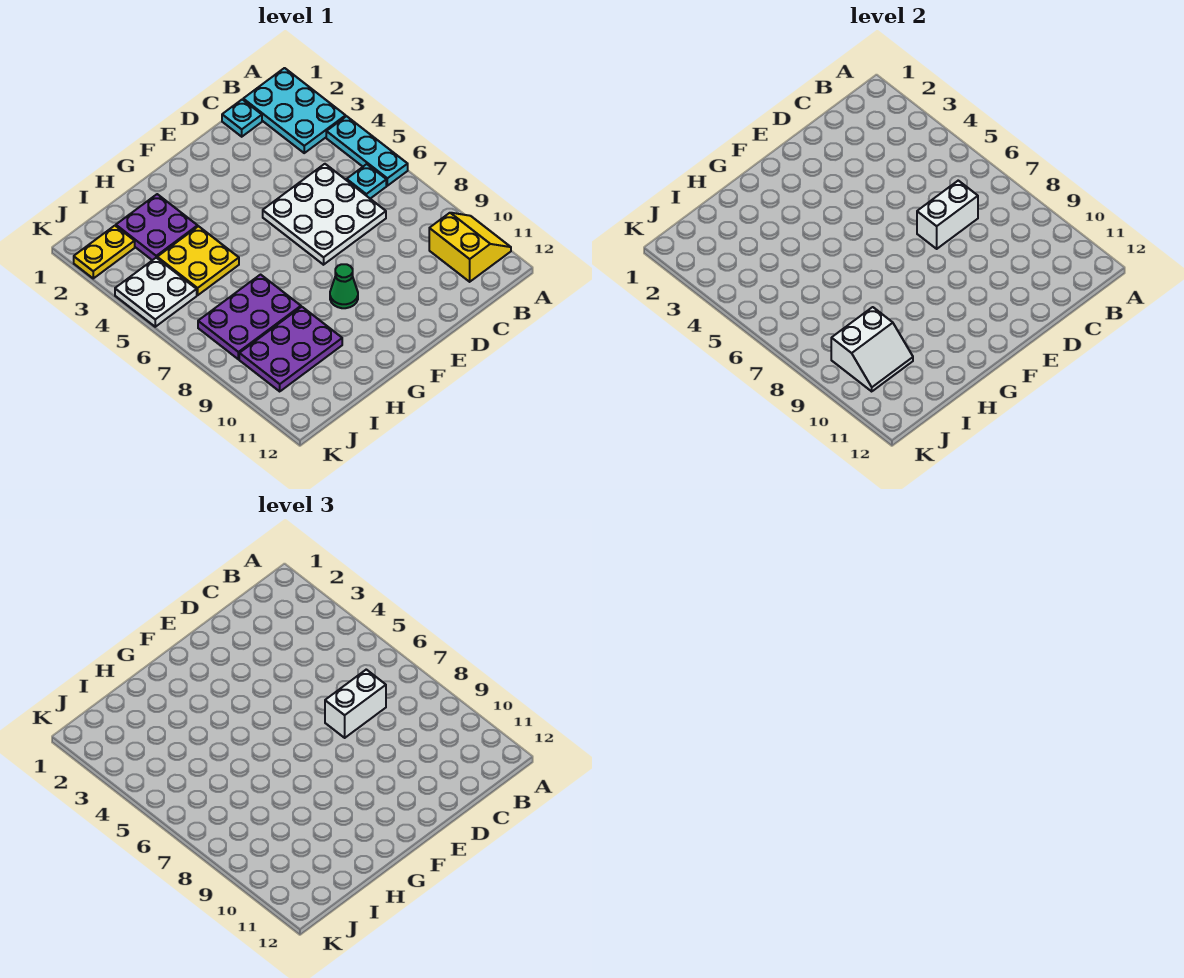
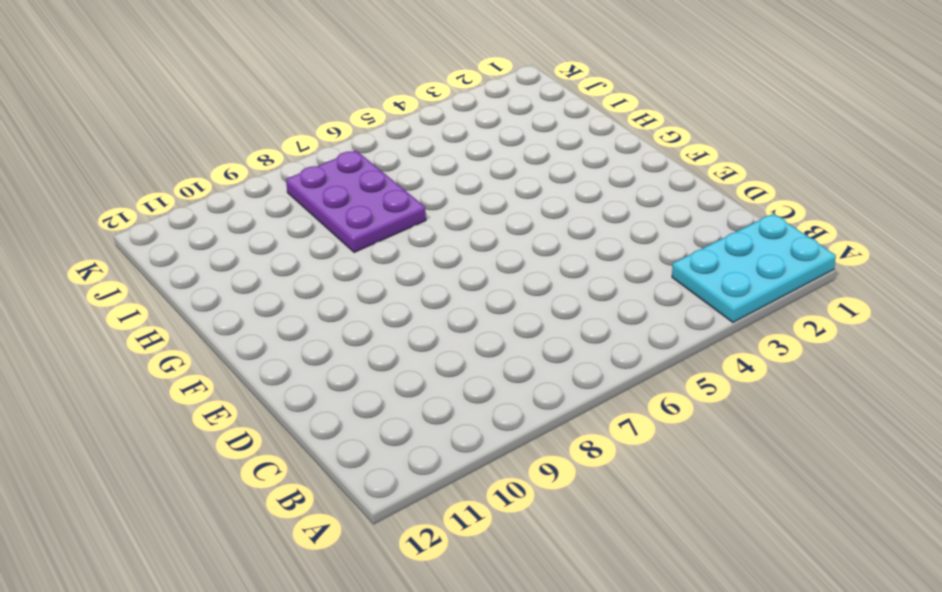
none -> cyan plate A4:A6 level 1
none -> yellow slope A10:B11 level 1 top B
none -> cyan plate B6 level 1

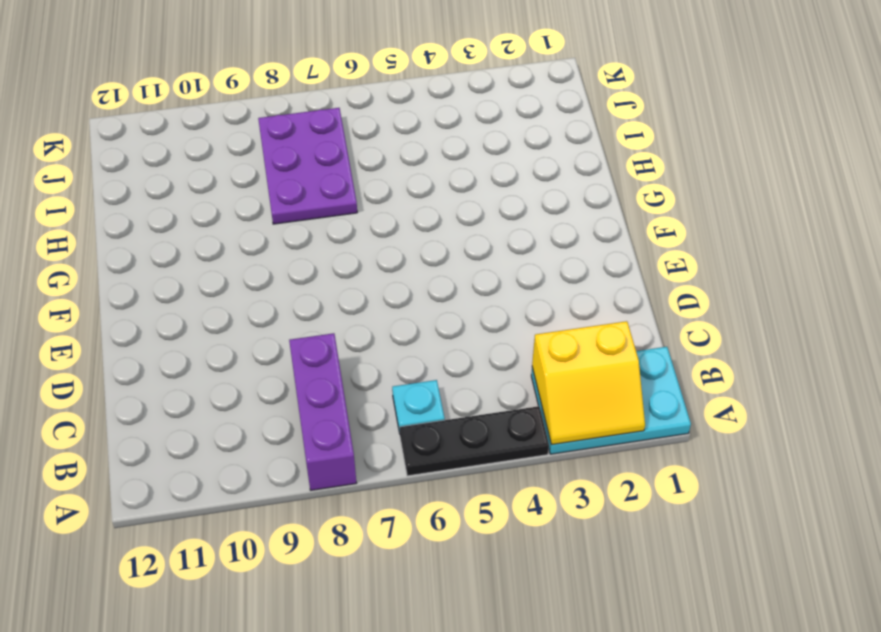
yellow slope A2:B3 level 2 top B -> yellow slope A10:B11 level 1 top B
black plate A4:A6 level 1 -> cyan plate A4:A6 level 1
purple brick A8:C8 level 1 -> none
none -> cyan plate C1 level 1
none -> white plate C5:E7 level 1
none -> green cone F9 level 1

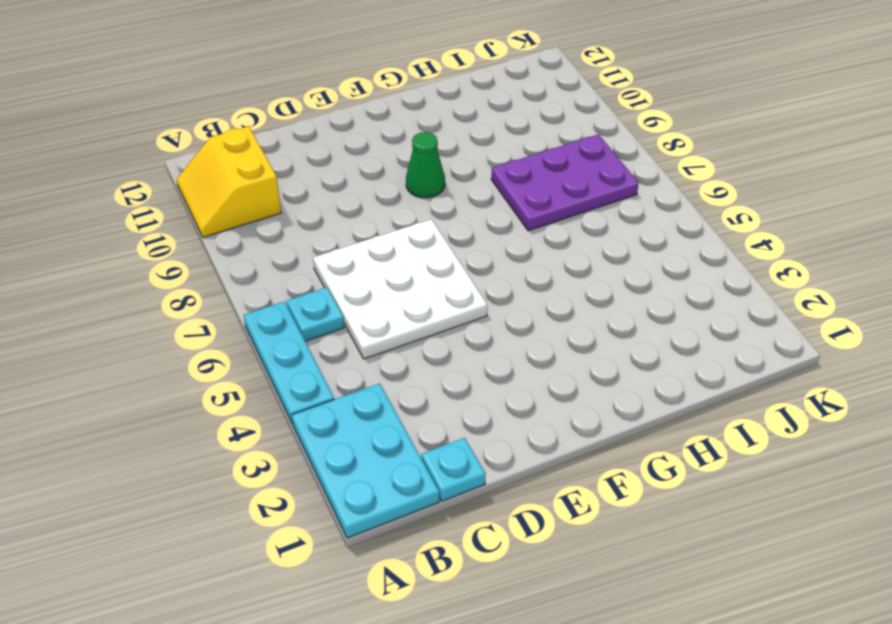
none -> purple plate H2:I3 level 1
none -> yellow plate H4:I5 level 1
none -> purple plate H9:J10 level 1

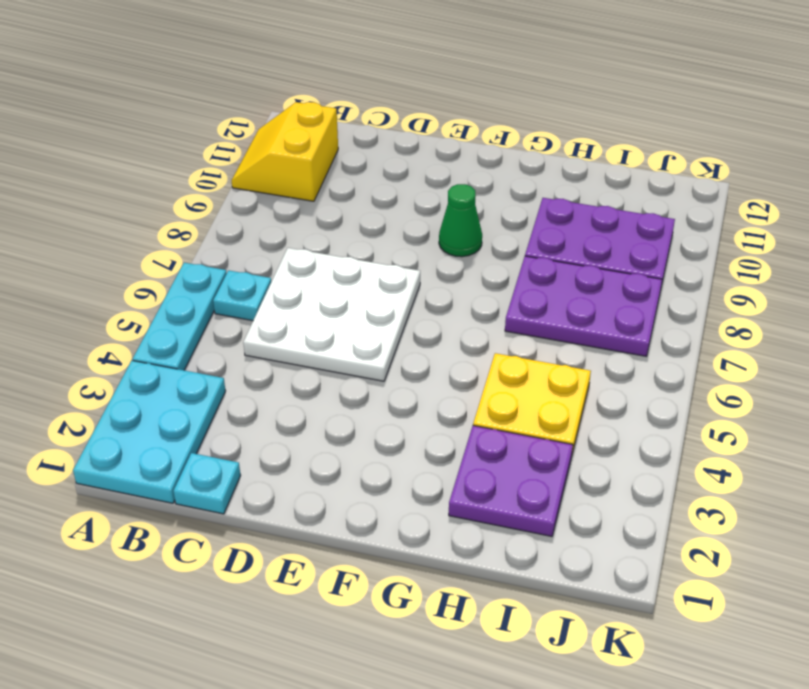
none -> yellow plate J2:K2 level 1
none -> white plate J4:K5 level 1
none -> white brick C7:D7 level 2

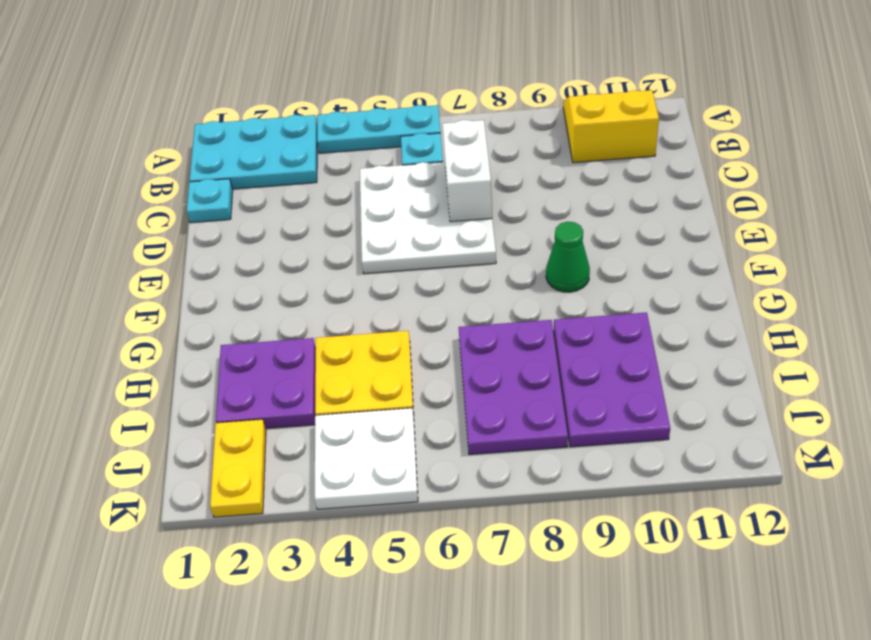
none -> white slope I9:J10 level 2 top 9
none -> white brick C7:D7 level 3

